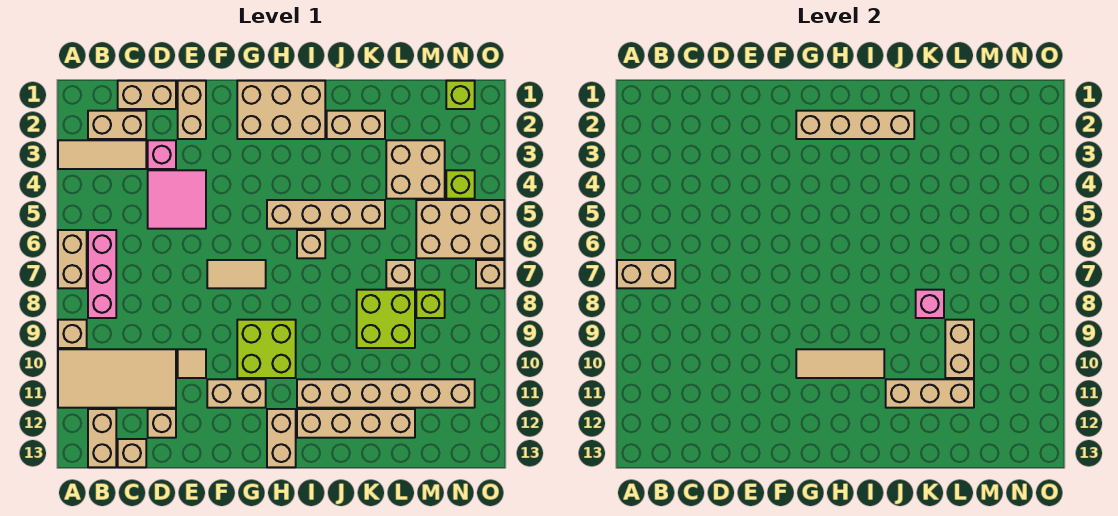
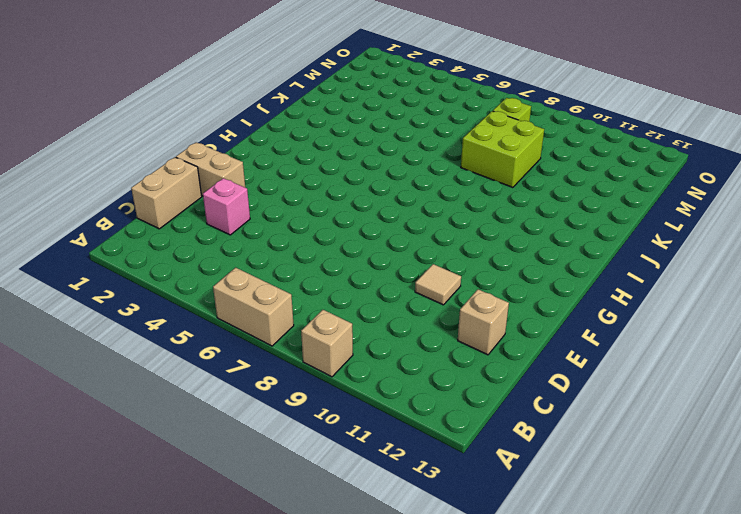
none -> tan tile A3:C3 level 1
none -> tan tile A10:D11 level 1
none -> tan brick B2:C2 level 1
none -> pink brick B6:B8 level 1

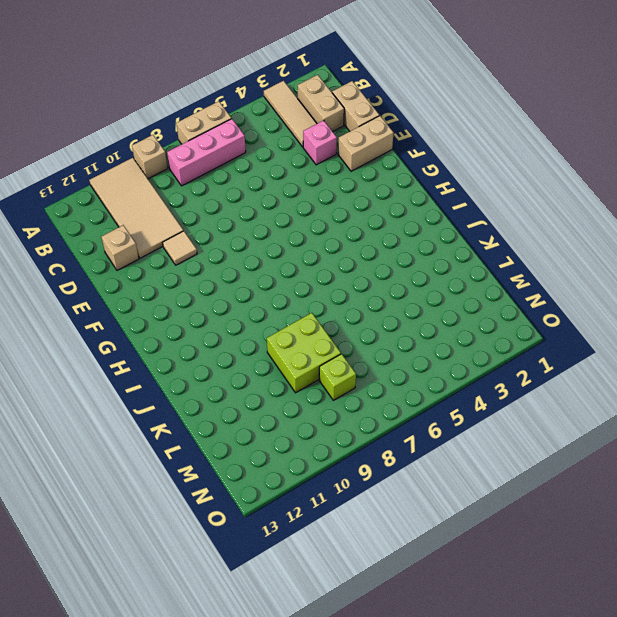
none -> tan brick B12:B13 level 1
none -> tan brick C13 level 1
none -> pink tile D4:E5 level 1
none -> tan tile F7:G7 level 1

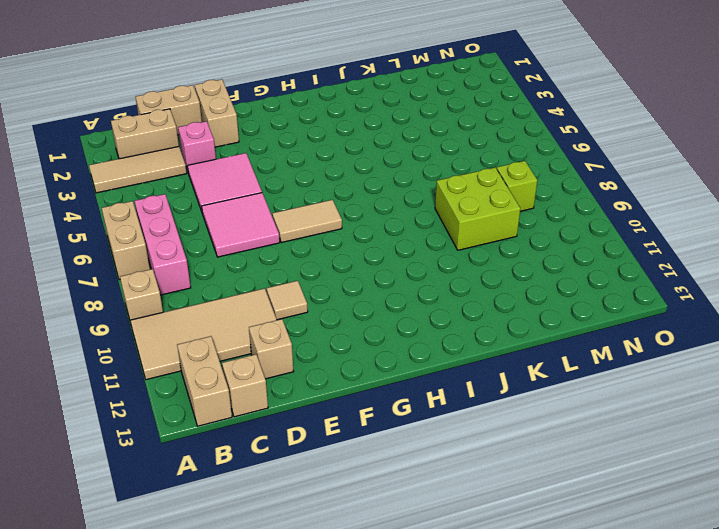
pink tile D6:E7 level 1 -> none
none -> tan brick F11:G11 level 1
none -> tan brick G1:I2 level 1
none -> lime brick G9:H10 level 1
none -> tan brick H5:K5 level 1

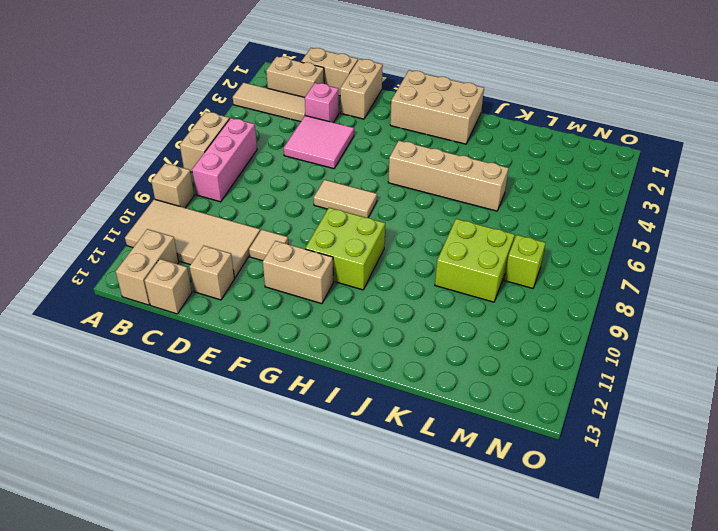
none -> tan brick H12:H13 level 1
none -> tan brick I6 level 1
none -> tan brick I11:N11 level 1
none -> tan brick I12:L12 level 1

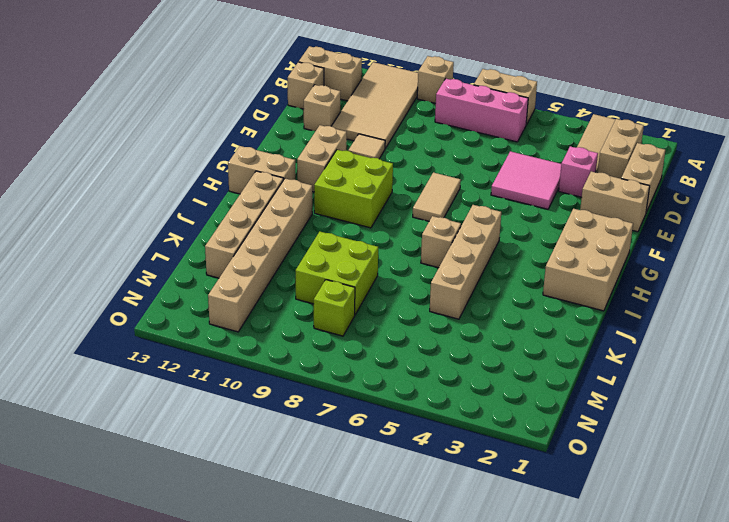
none -> tan brick J2:K2 level 1
none -> tan brick L3:M4 level 1
none -> tan brick L7 level 1
none -> tan brick M5:O6 level 1

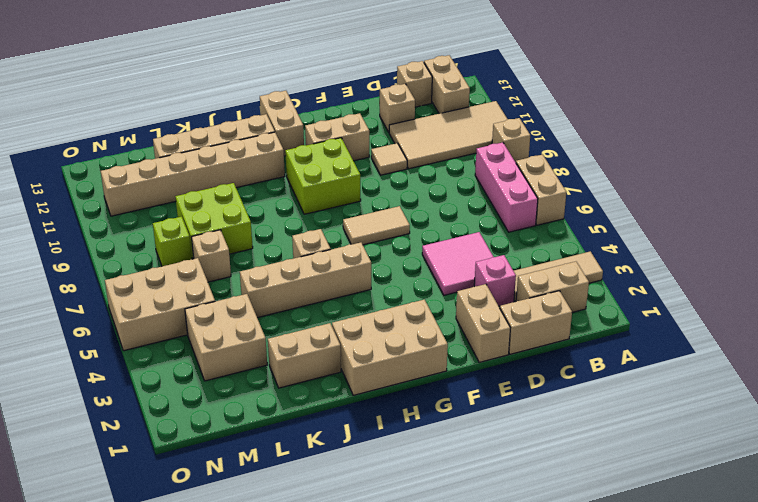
none -> lime brick N1 level 1
none -> lime brick N4 level 1
none -> tan brick O7 level 1
none -> tan brick A7:B7 level 2

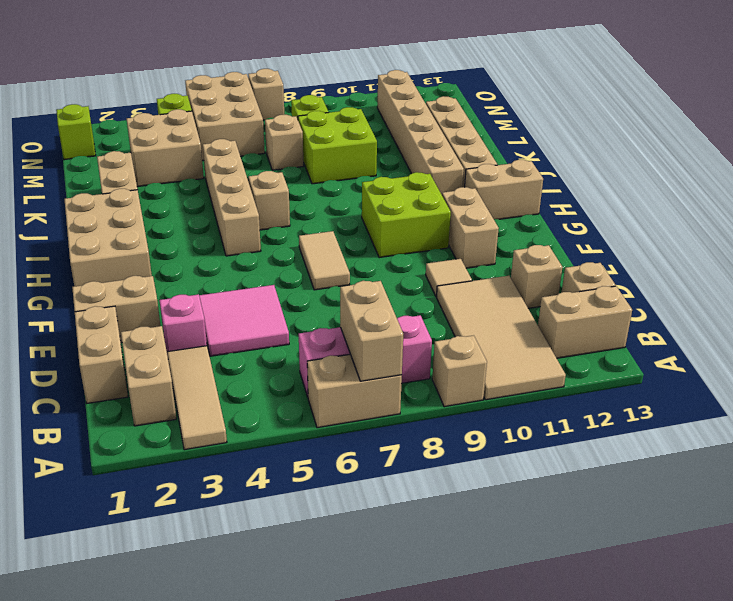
none -> tan brick G2:J2 level 2
none -> tan tile G10:I10 level 2
none -> tan brick J11:L11 level 2
none -> pink brick K8 level 2

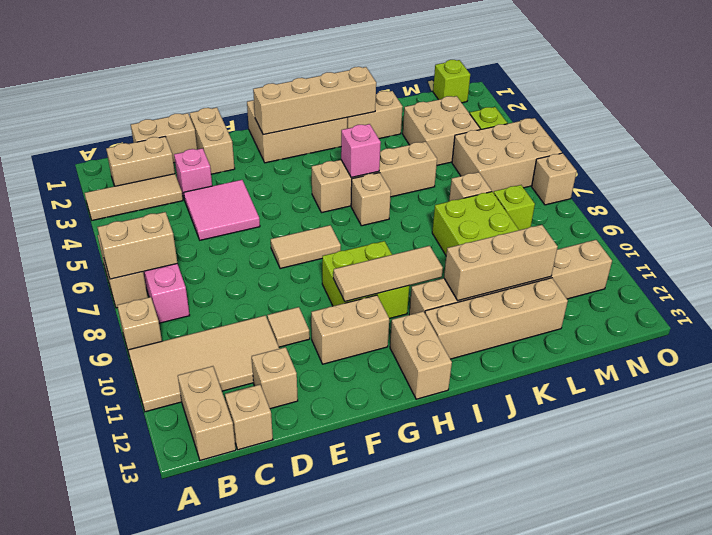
pink brick I5 level 2 -> pink brick K8 level 2
none -> tan brick L9:L10 level 2

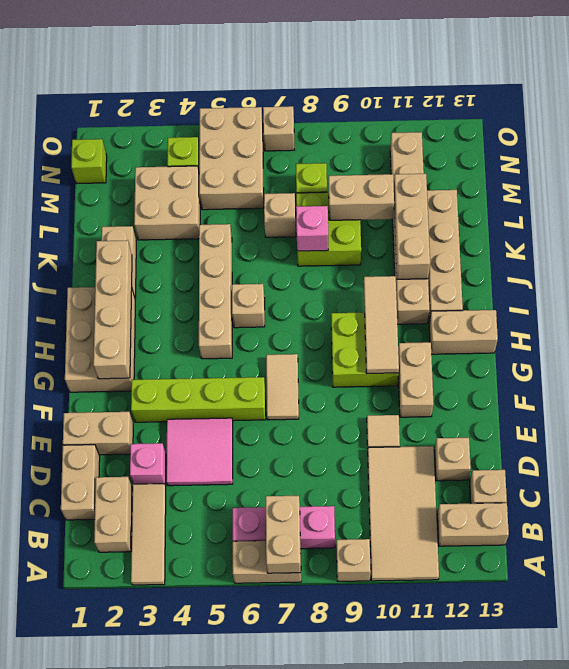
lime brick F3:F6 level 1 -> none

